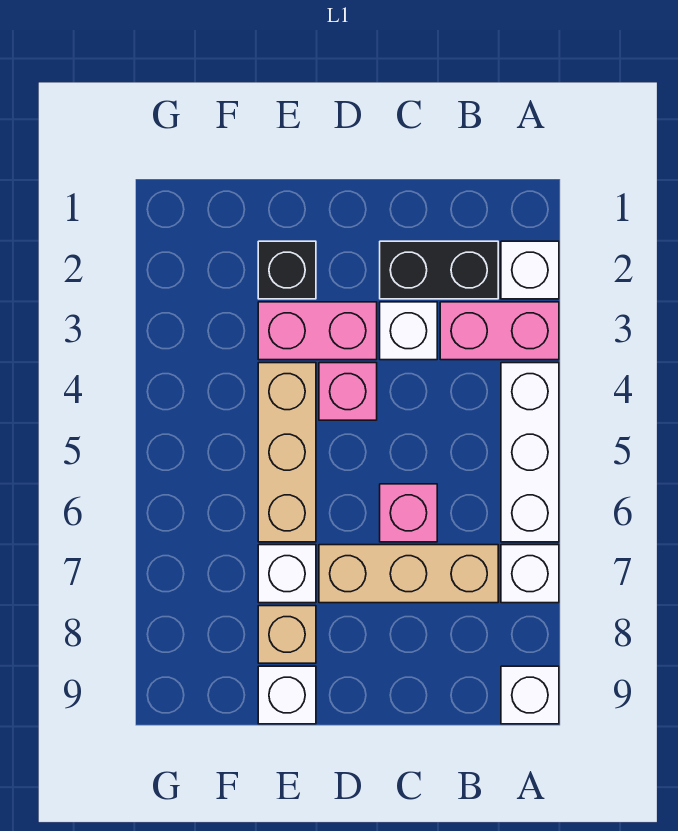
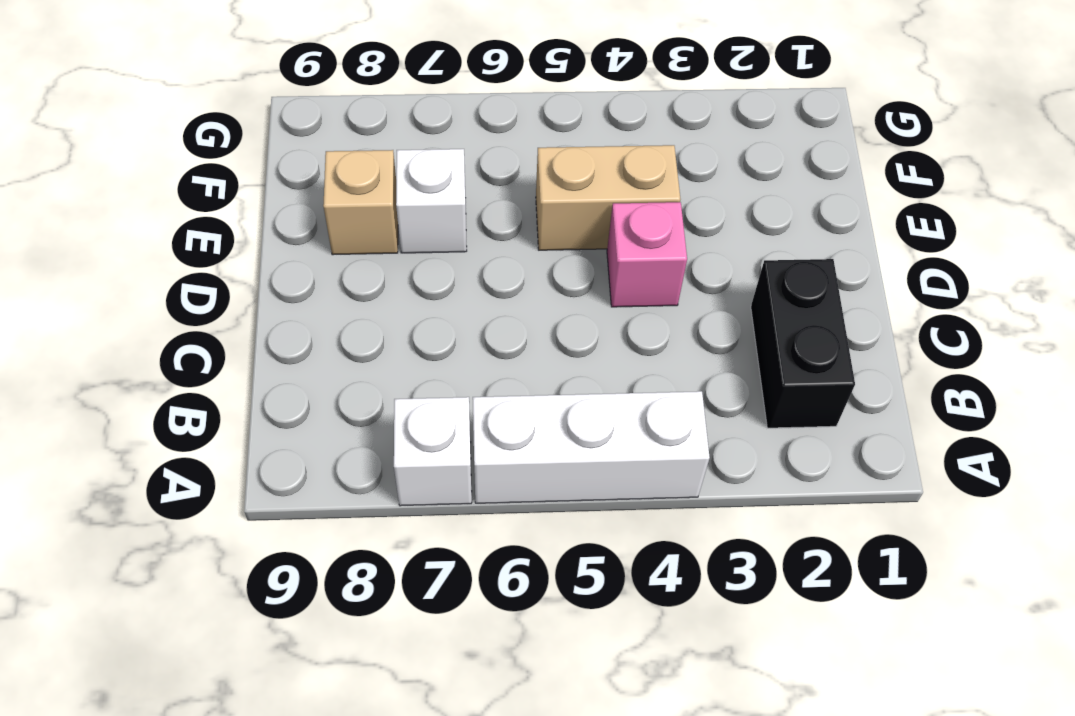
tan brick E4:E5 level 1 -> tan brick E4:E6 level 1
none -> white brick A2 level 1
none -> pink brick A3:B3 level 1
none -> white brick A9 level 1

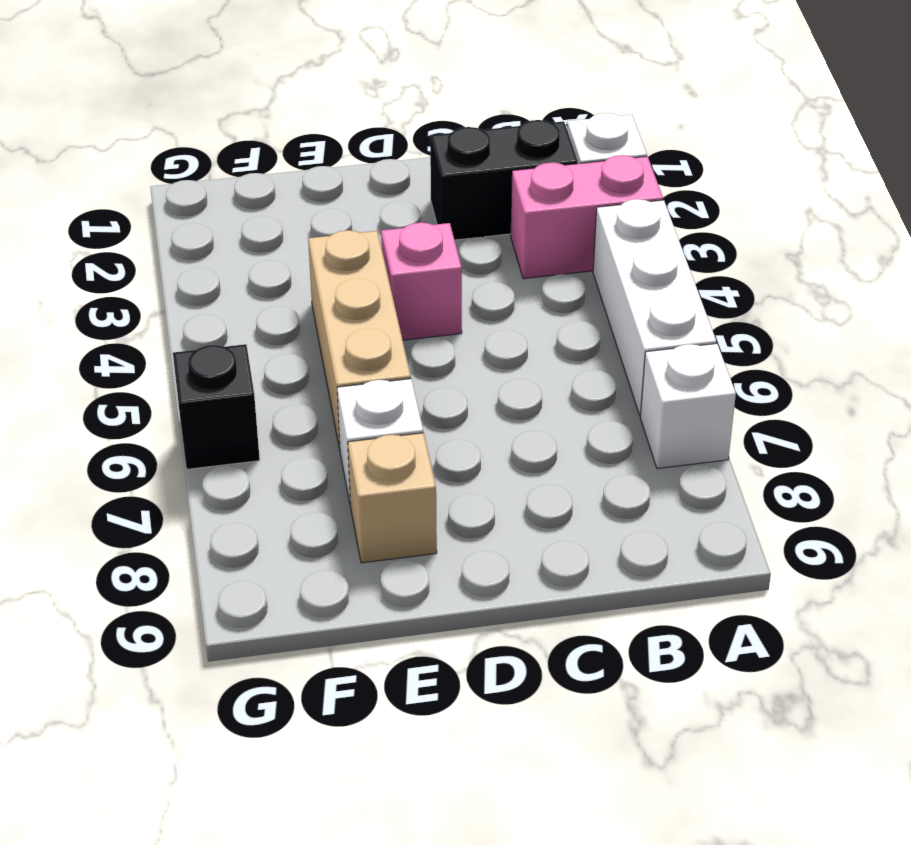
black brick G6 level 1 -> black brick E2 level 1
none -> white brick A9 level 1
none -> tan brick B7:D7 level 1
none -> white brick C3 level 1

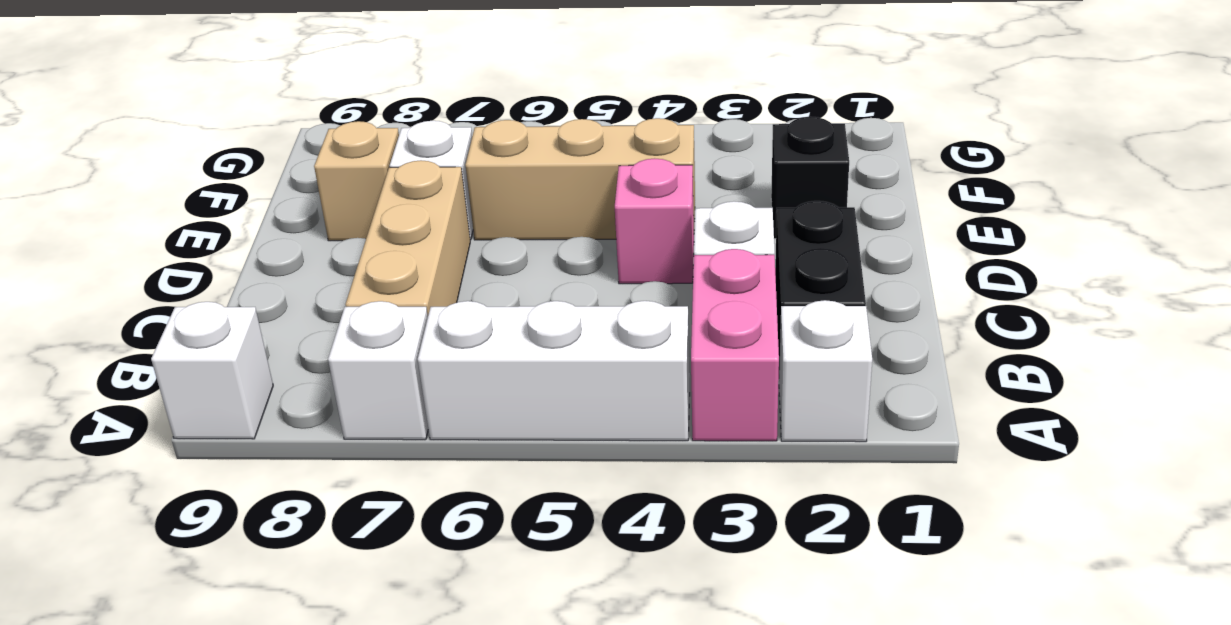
none -> pink brick C6 level 1
none -> pink brick D3:E3 level 1
none -> white brick E9 level 1

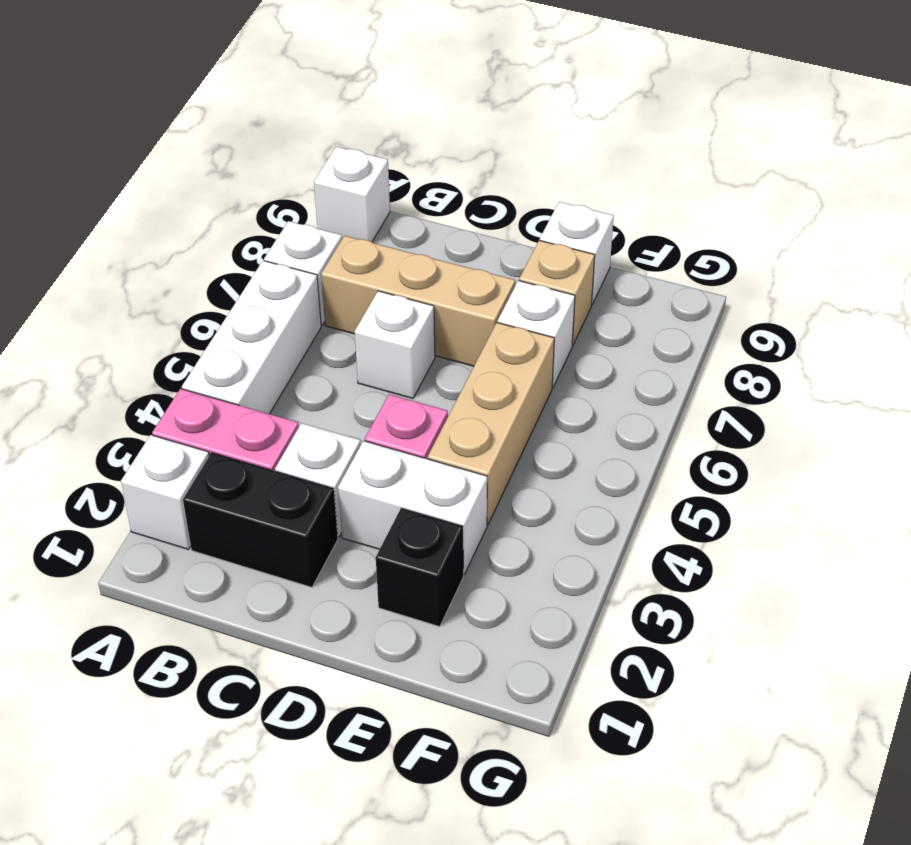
white brick C6 level 1 -> pink brick C6 level 1
white brick D3:E3 level 1 -> pink brick D3:E3 level 1

